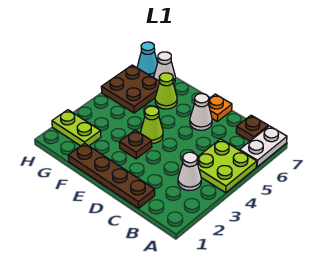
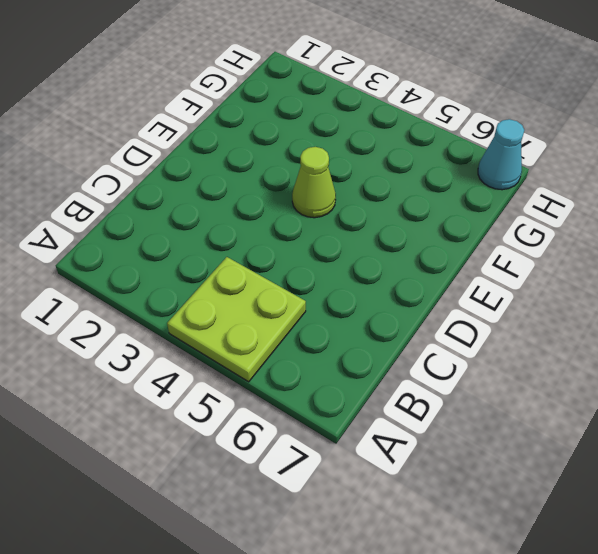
none -> white plate A6:A7 level 1
none -> white cone B3 level 1
none -> brown plate B7 level 1

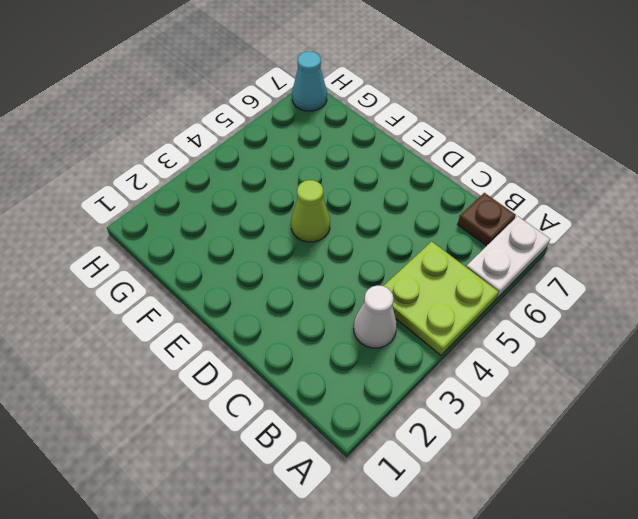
none -> brown plate C1:F1 level 1
none -> white cone D6 level 1
none -> orange plate D7 level 1

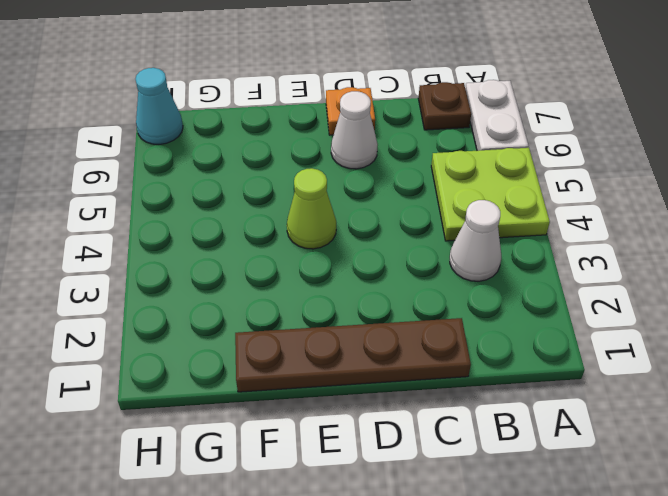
none -> brown plate E3 level 1
none -> lime cone F6 level 1
none -> lime plate G2:H2 level 1

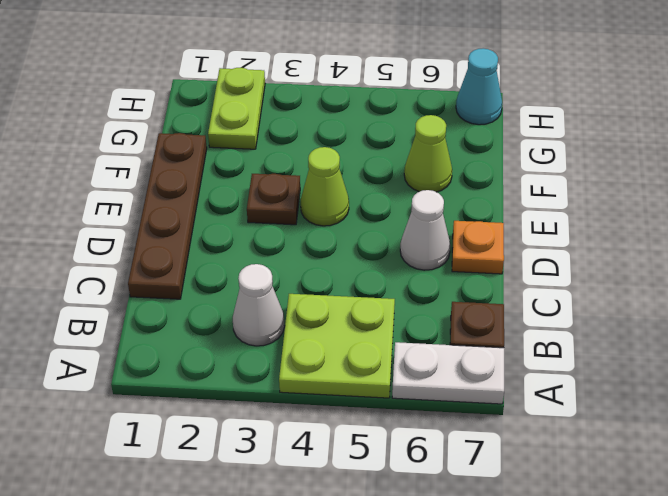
none -> brown plate G5:H6 level 1
none -> white cone G7 level 1

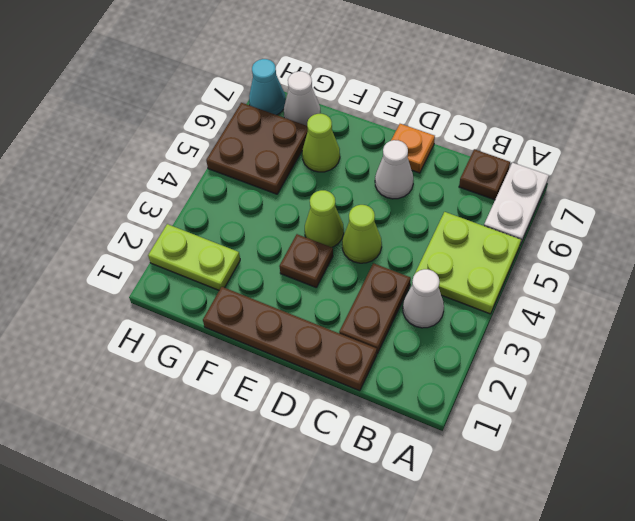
brown plate C2:C3 level 1 -> none
lime cone D4 level 1 -> none

